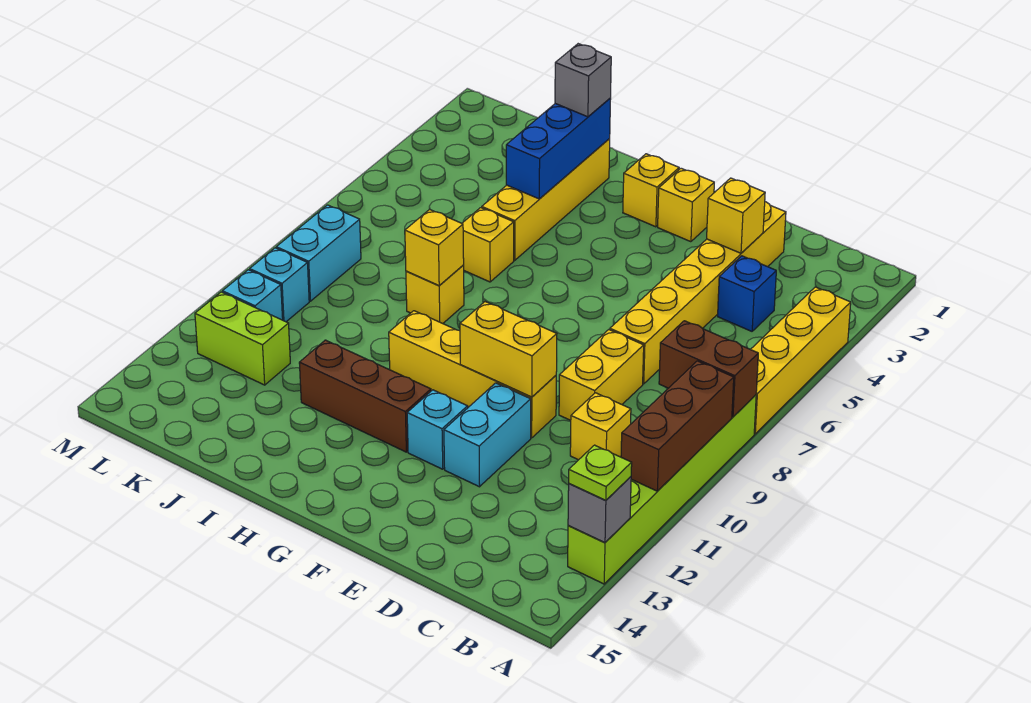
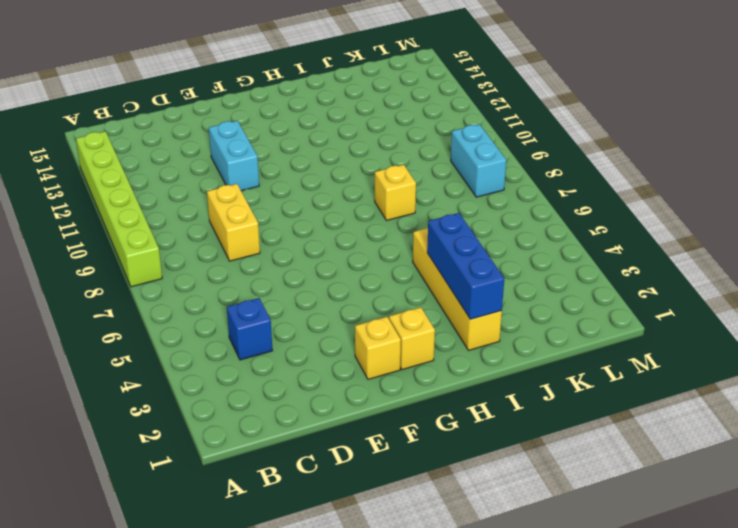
none -> yellow brick A4:A7 level 1
none -> yellow brick C10 level 1
none -> yellow brick D2:D7 level 1

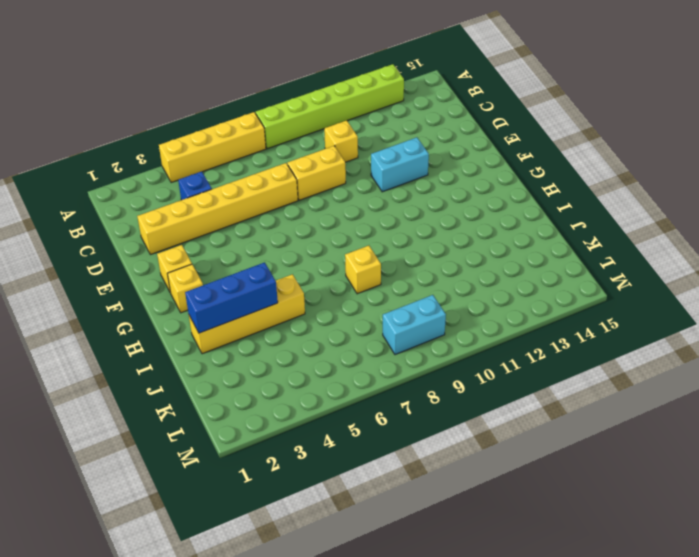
none -> yellow brick E10:H10 level 1
none -> cyan brick F12 level 1
none -> brown brick G12:I12 level 1

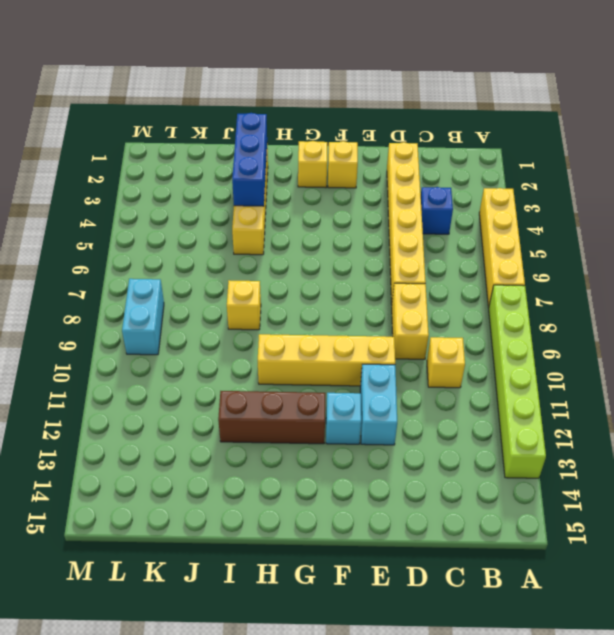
none -> yellow brick I6 level 1
none -> lime brick K12:L12 level 1
none -> cyan brick L10 level 1

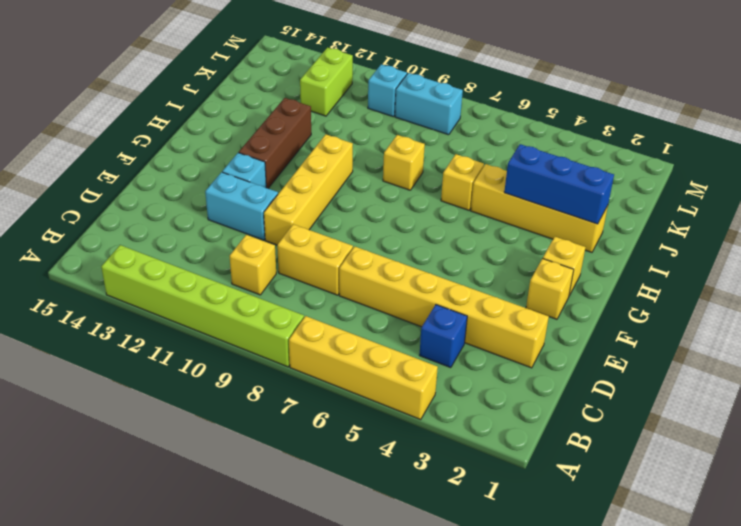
none -> cyan brick L11 level 1
none -> brown brick A8:B8 level 2
none -> brown brick A9:A11 level 2

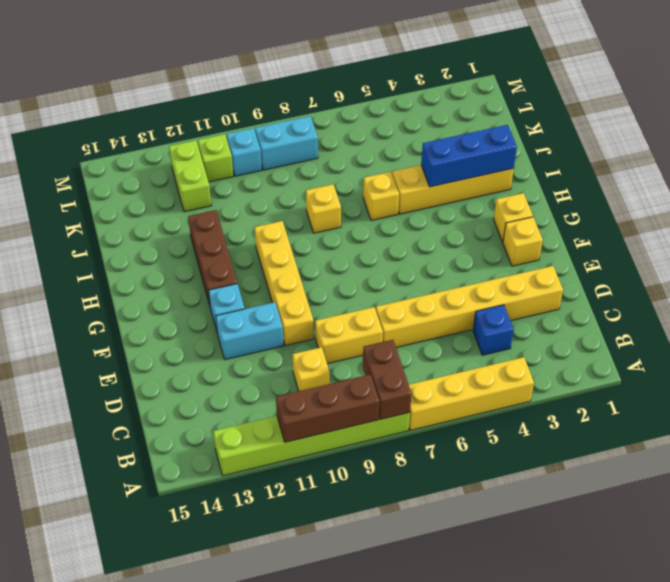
lime brick L11 level 1 -> cyan brick L11 level 1
none -> grey brick A13 level 2
none -> yellow brick D3 level 2
none -> yellow brick E10:F10 level 2

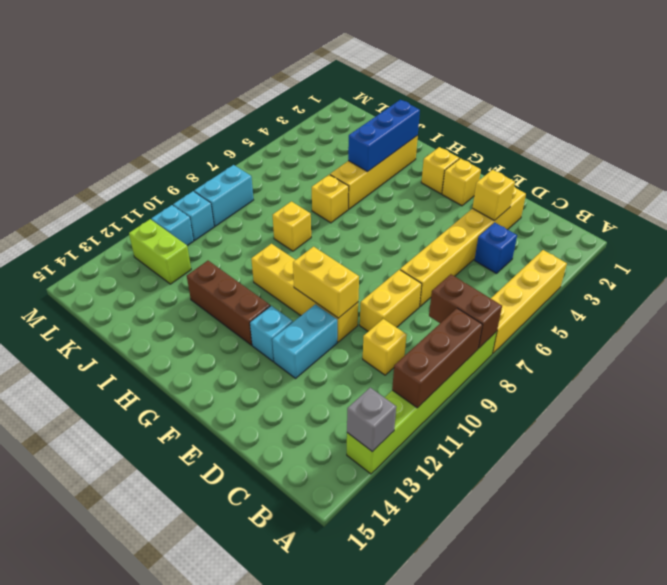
none -> yellow brick I8 level 2
none -> lime plate A13 level 3
none -> grey brick I2 level 3

